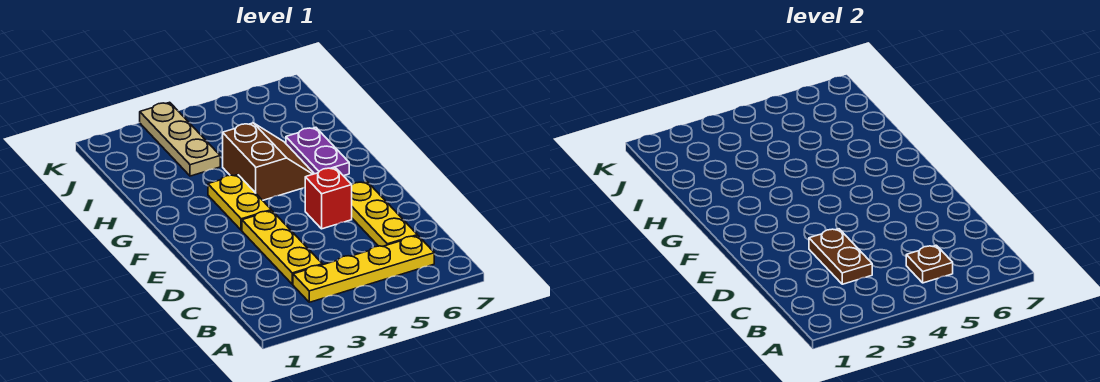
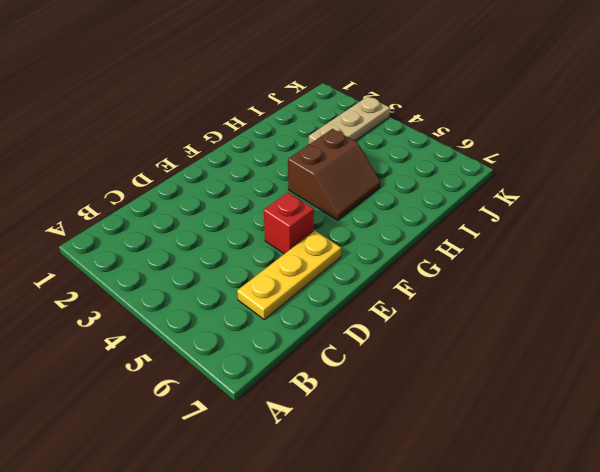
none -> yellow plate B3:B6 level 1
none -> yellow plate C3:E3 level 1

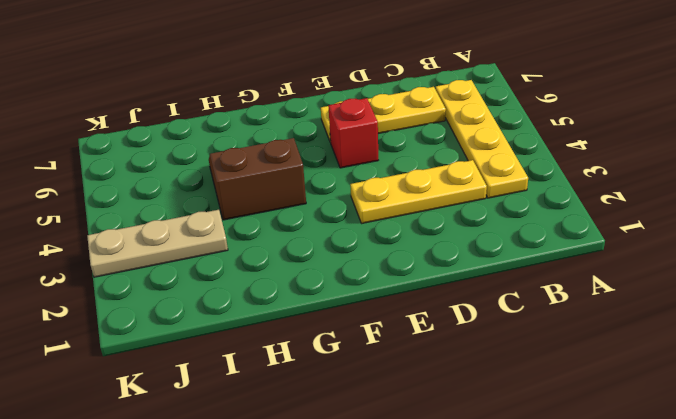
none -> yellow plate F3:G3 level 1
none -> purple plate G6:H6 level 1

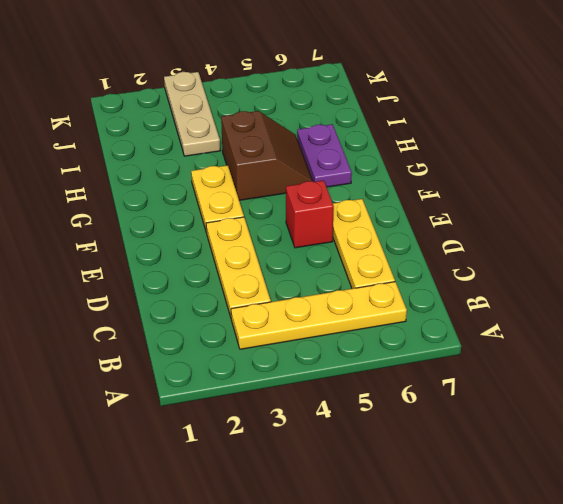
none -> brown plate B5 level 2
none -> brown plate C3:D3 level 2

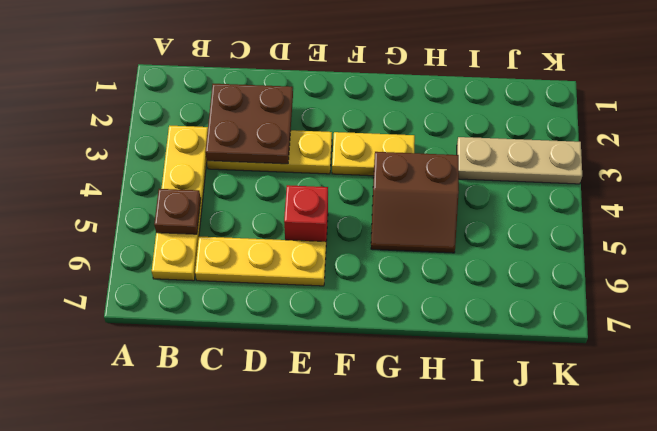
brown plate C2:D3 level 2 -> brown plate C3:D3 level 2
none -> purple plate G6:H6 level 1

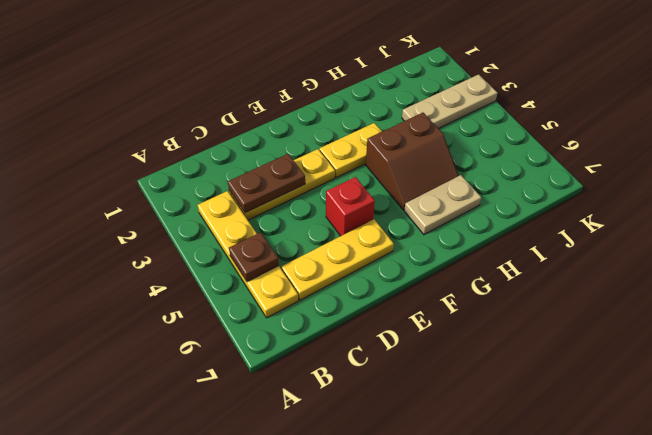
tan plate G6:H6 level 1 -> purple plate G6:H6 level 1

